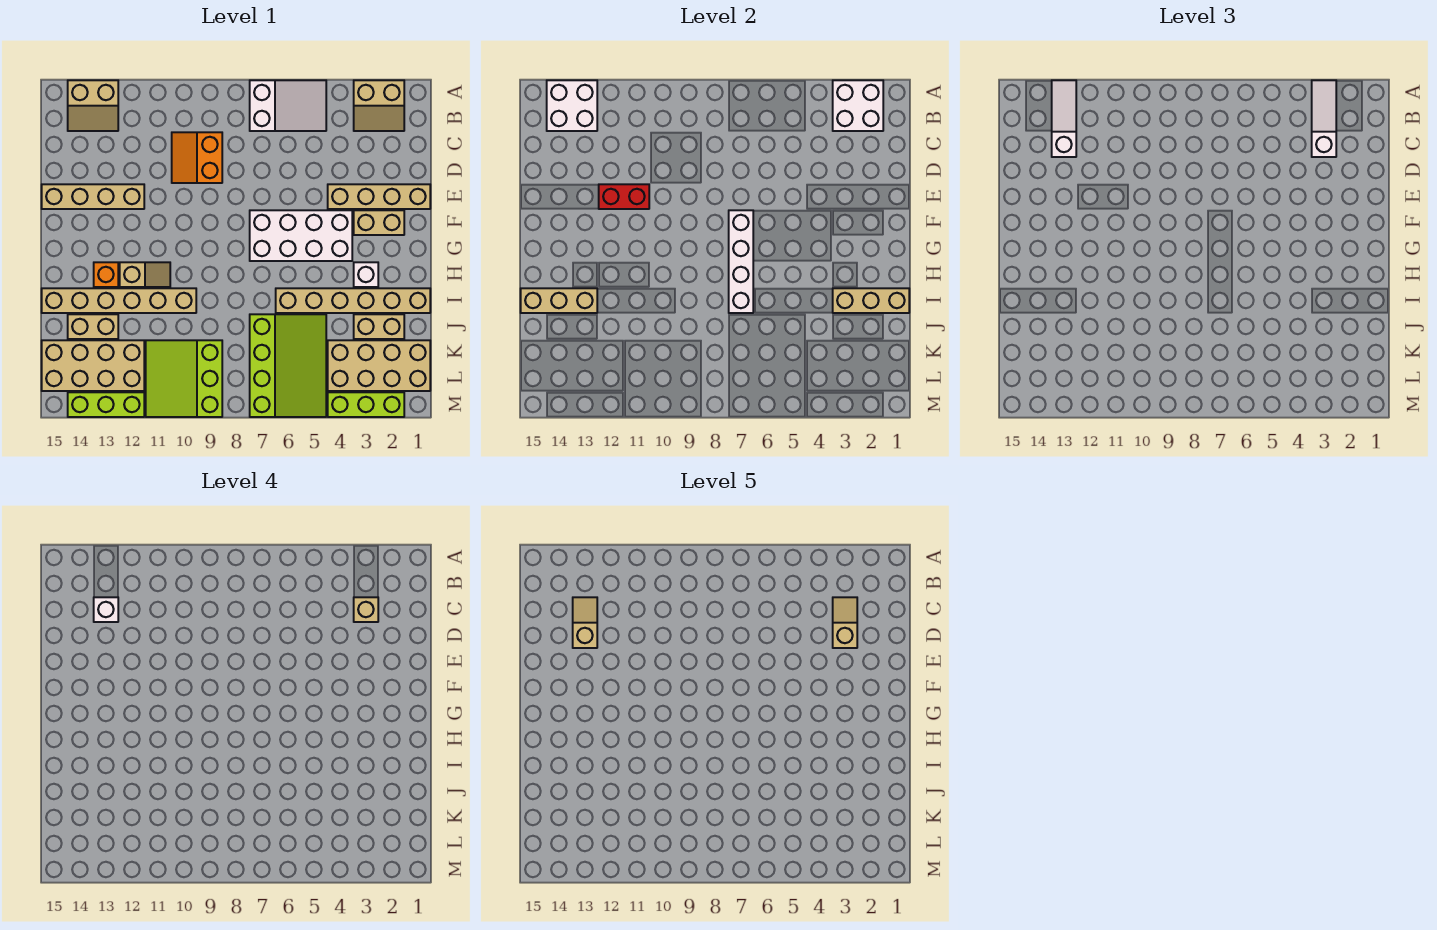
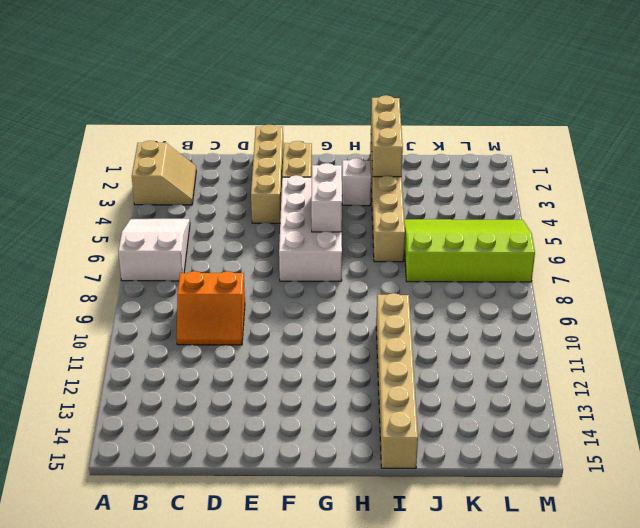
white brick G5:G6 level 2 -> none
none -> tan slope A13:B14 level 1 top A
none -> tan brick E12:E15 level 1
none -> tan slope H11:H12 level 1 top 12
none -> orange brick H13 level 1

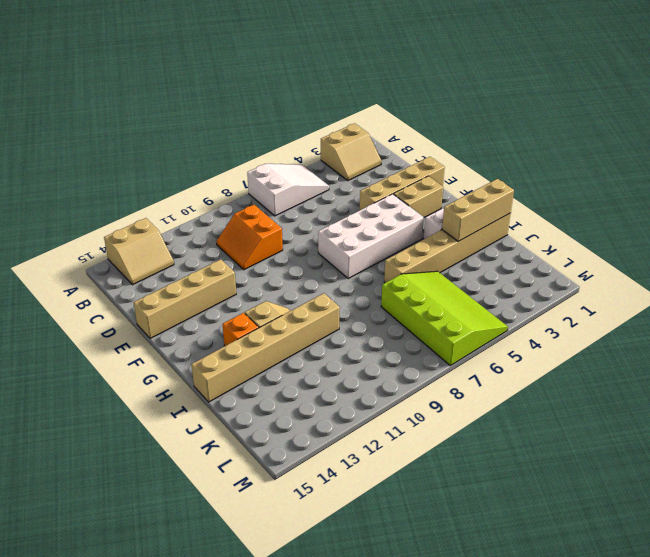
none -> tan brick J2:J3 level 1
none -> tan brick J13:J14 level 1
none -> tan brick K1:L4 level 1
none -> lime slope K9:M11 level 1 top 9

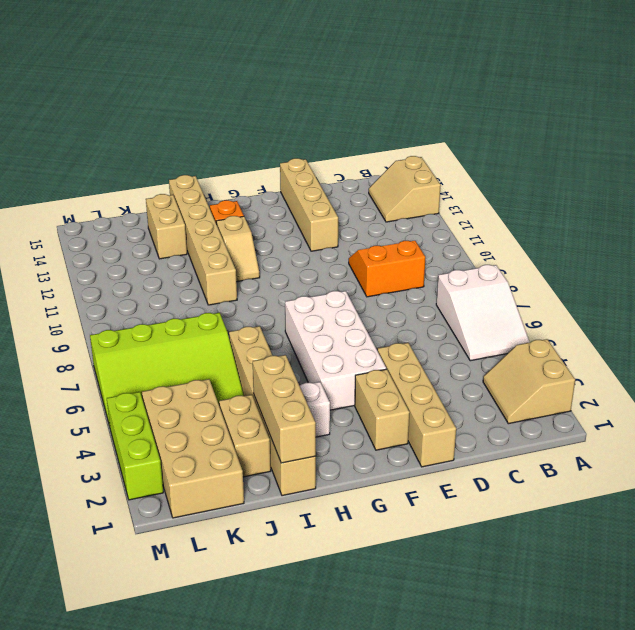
none -> lime slope K9:M11 level 1 top 9
none -> tan brick K12:L15 level 1
none -> lime brick M12:M14 level 1
none -> white brick A2:B3 level 2

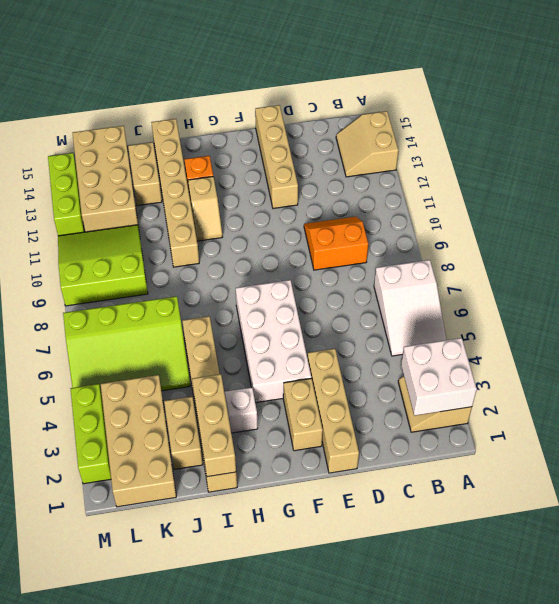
none -> white brick A13:B14 level 2
none -> red brick E11:E12 level 2
none -> white brick F7:I7 level 2
none -> tan brick I13:I15 level 2

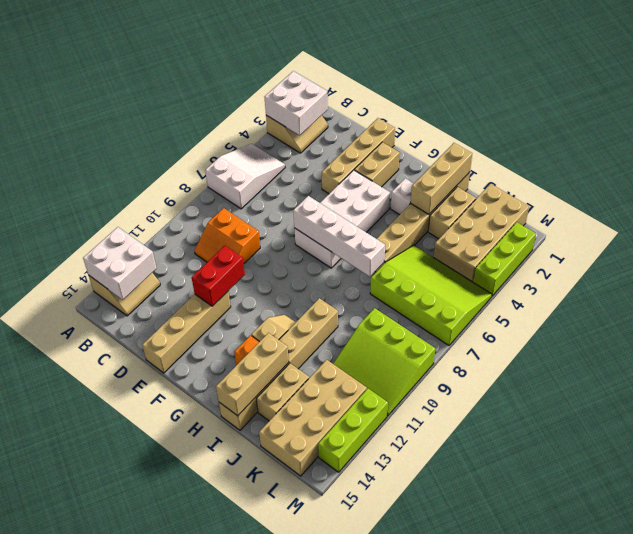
none -> white slope A3:C3 level 3 top C
none -> white slope A13:C13 level 3 top C
none -> tan brick C3 level 4
none -> white brick C13 level 4

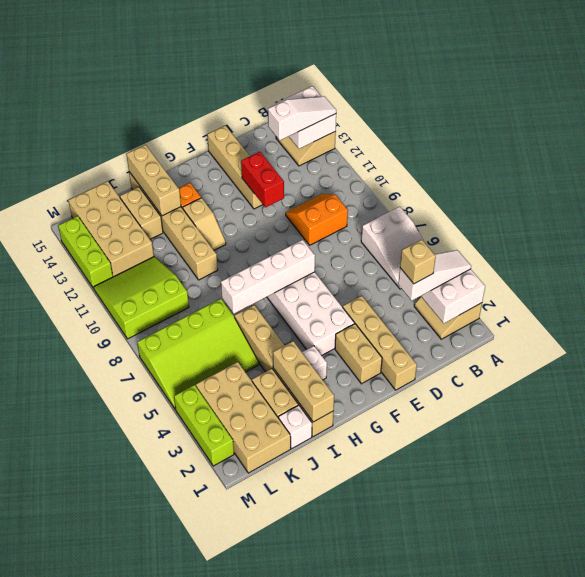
white brick J1 level 1 -> white brick C13 level 4
none -> tan slope C3:D3 level 5 top D
none -> tan slope C13:D13 level 5 top D

